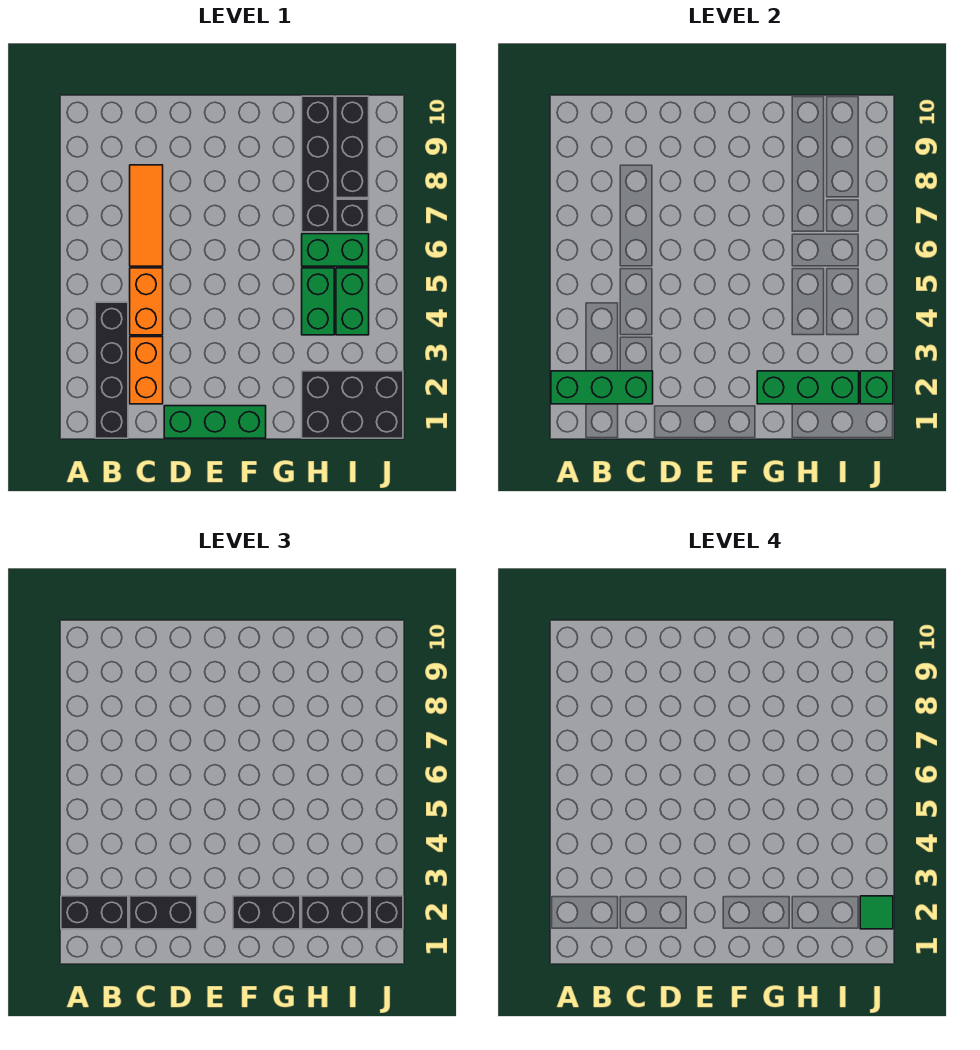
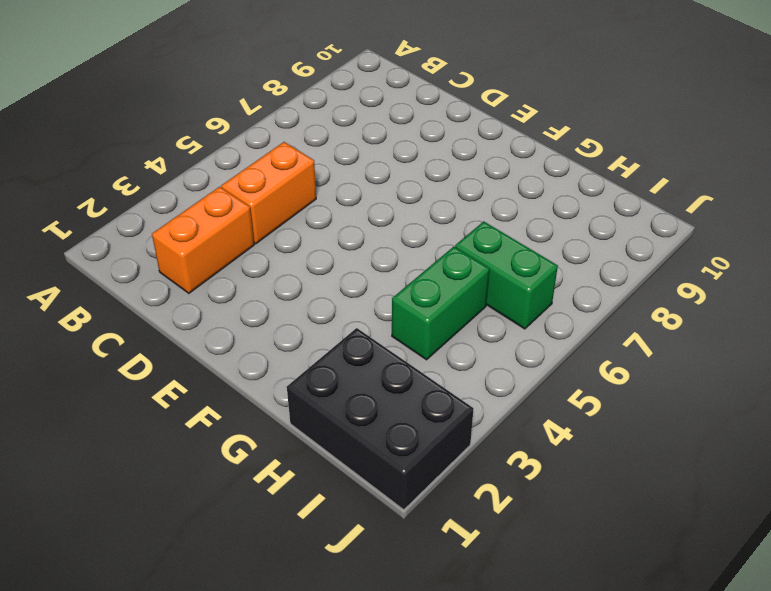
none -> black brick B1:B4 level 1
none -> orange tile C6:C8 level 1
none -> green brick D1:F1 level 1

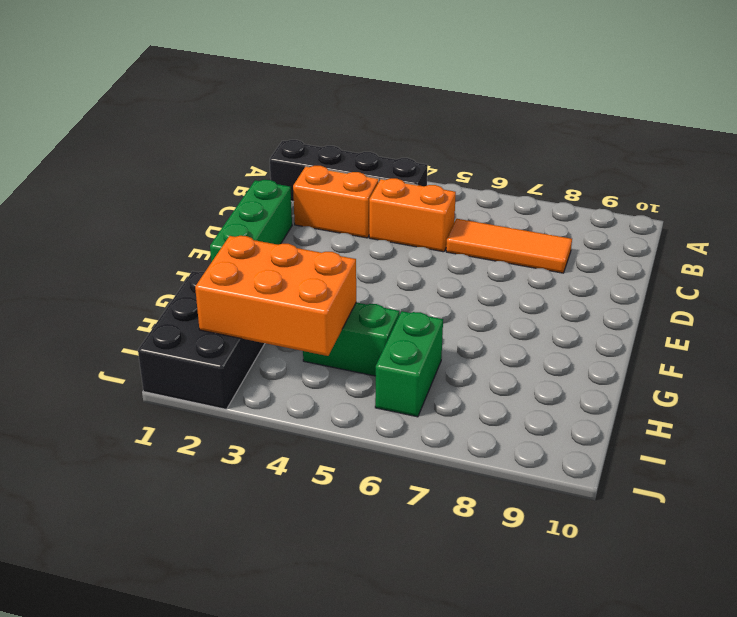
orange brick H2:I4 level 2 -> green brick G2:I2 level 2
none -> black brick H7:H10 level 1
none -> green brick I4:I5 level 1
none -> black brick I7 level 1

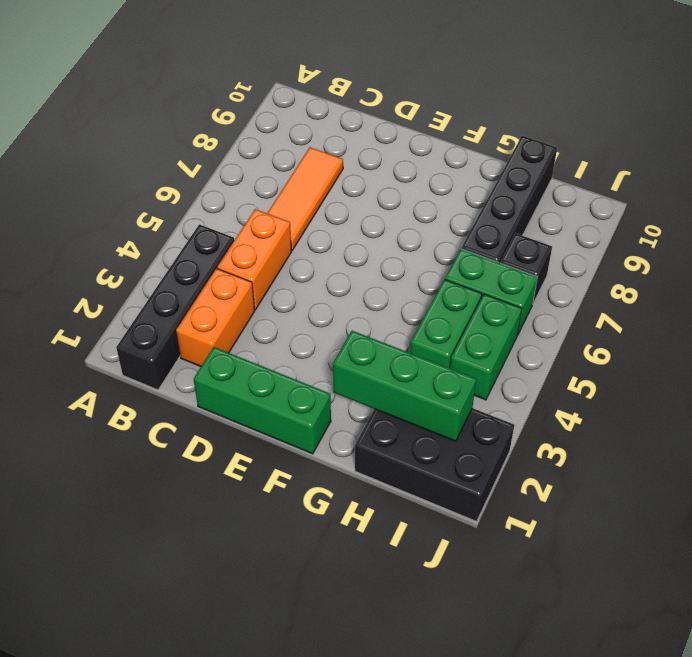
none -> black brick I8:I10 level 1
none -> green brick A2:C2 level 2
none -> green brick J2 level 2

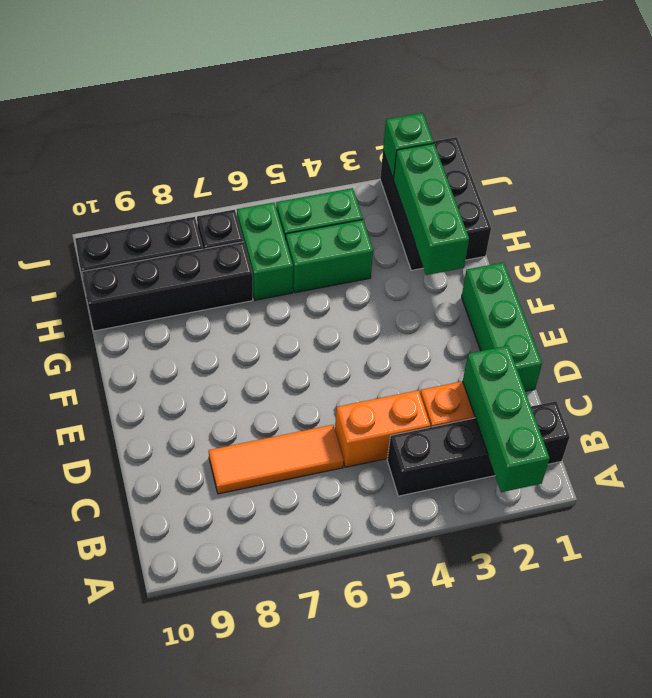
none -> black brick A2:B2 level 3
none -> black brick C2:D2 level 3
none -> black brick F2:G2 level 3

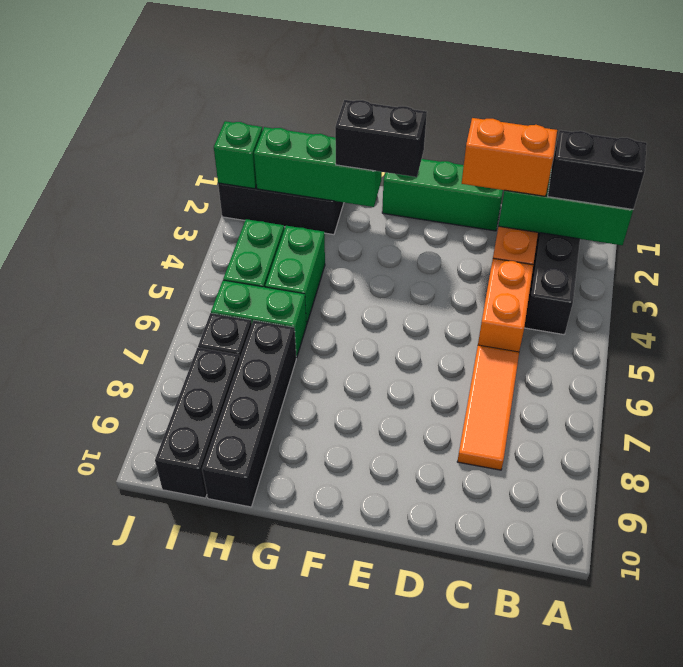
orange brick C2:D2 level 3 -> black brick C2:D2 level 3
none -> black brick H2:I2 level 3
none -> black brick J2 level 3
none -> green tile J2 level 4

